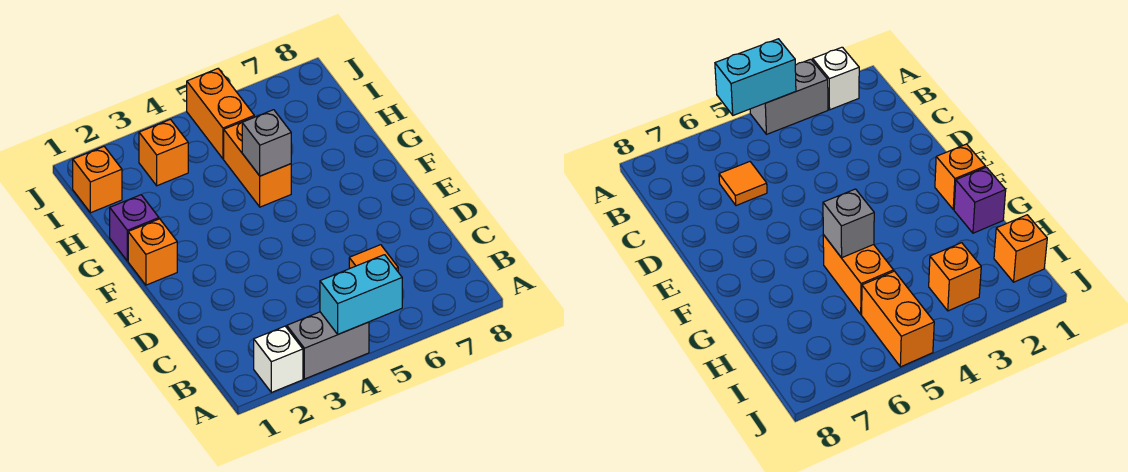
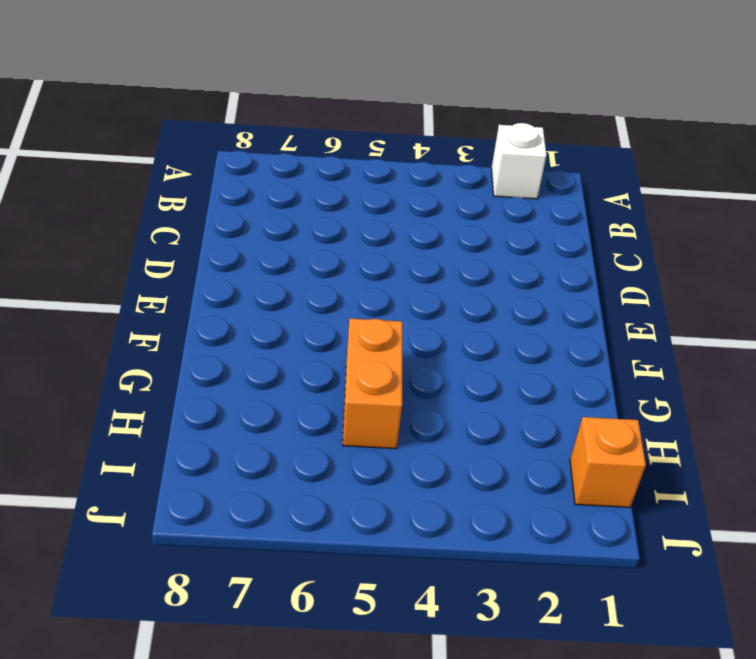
none -> grey brick A3:A4 level 1
none -> orange tile C6 level 1

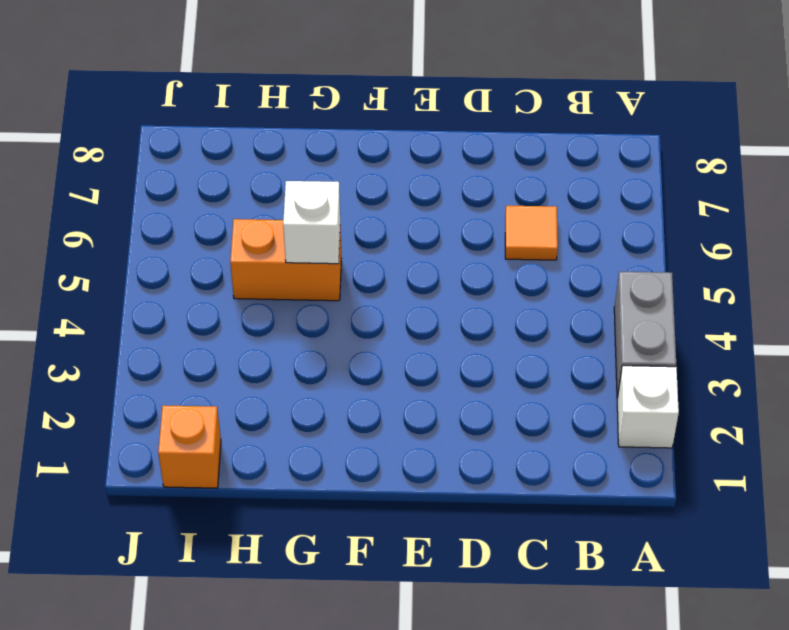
white brick G5 level 2 -> grey brick G5 level 2
none -> orange brick F1 level 1
none -> purple brick G1 level 1

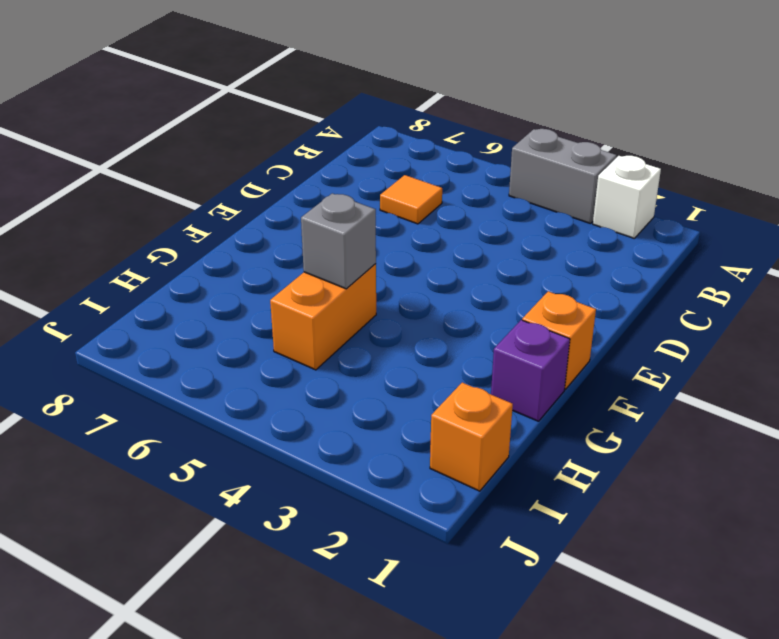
none -> orange brick I3 level 1
none -> orange brick I5:J5 level 1

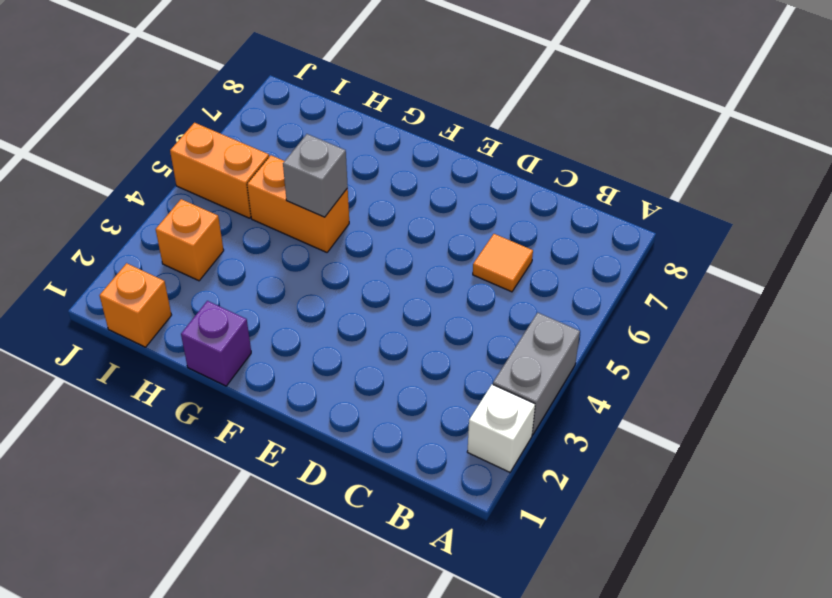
none -> orange brick F1 level 1
none -> cyan brick A4:A5 level 2

